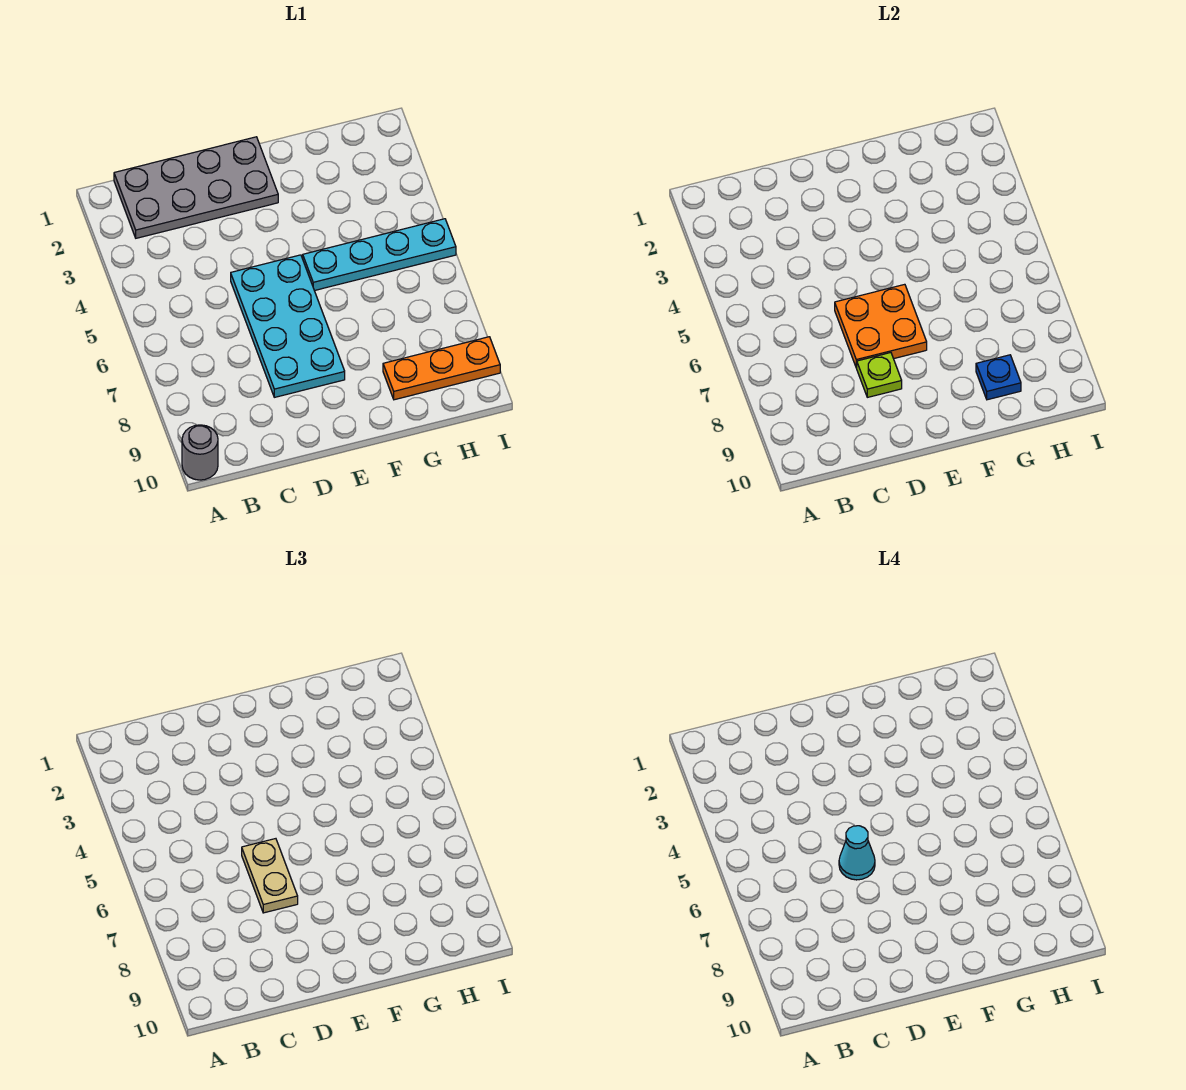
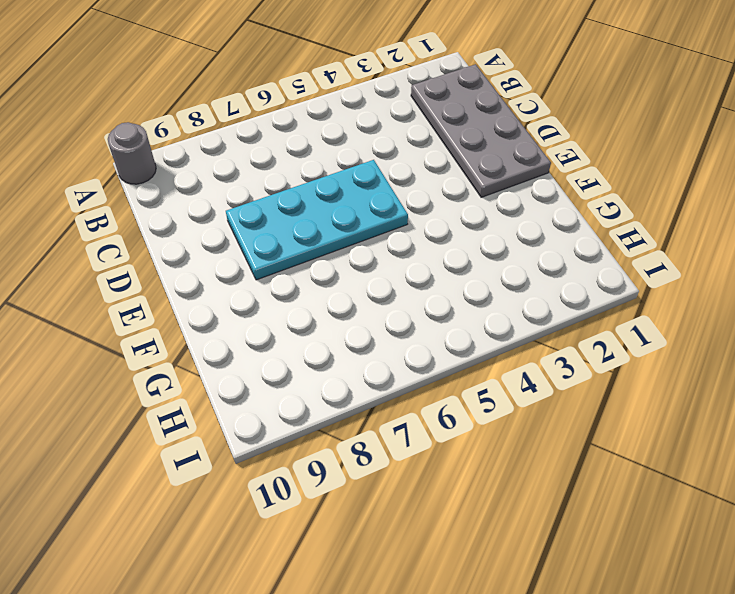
none -> cyan plate F5:I5 level 1
none -> orange plate G9:I9 level 1

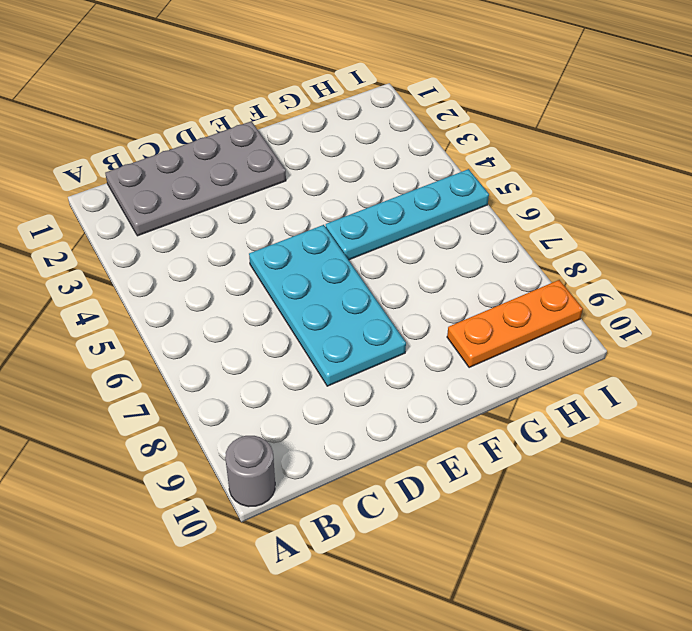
none -> orange plate D6:E7 level 2
none -> lime plate D8 level 2

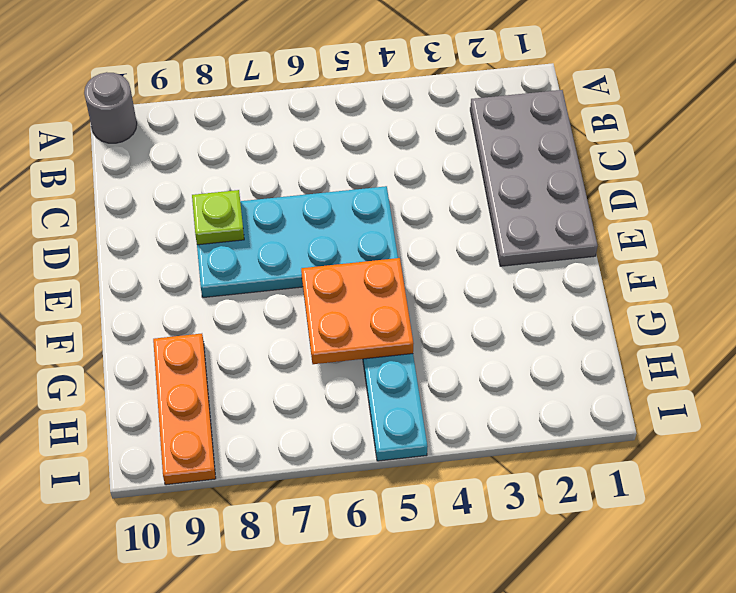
orange plate F5:G6 level 2 -> orange plate D6:E7 level 2
none -> blue plate G9 level 2
none -> tan plate D6:D7 level 3

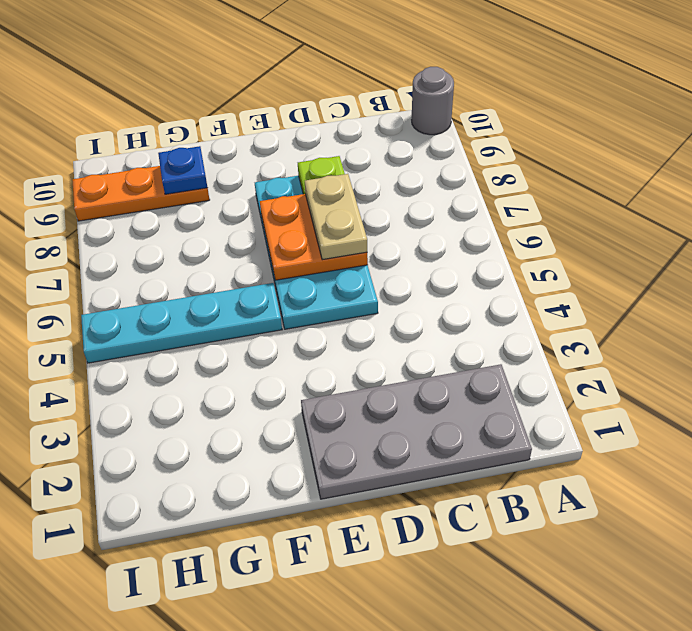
none -> cyan cone D6 level 4

